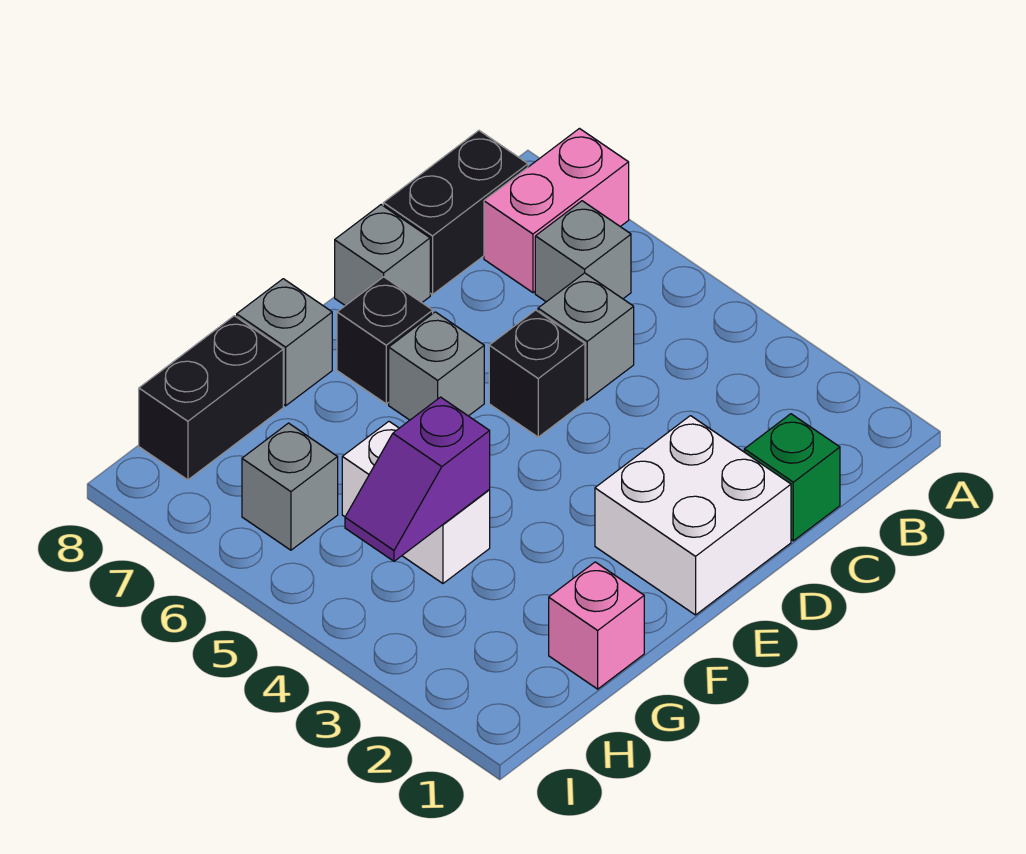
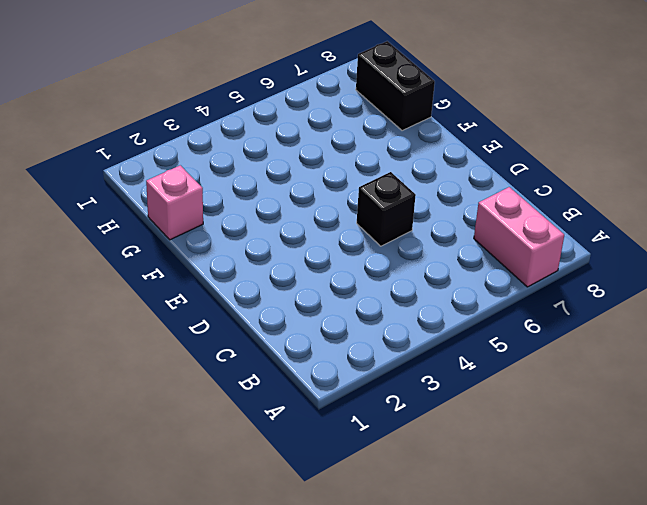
none -> grey brick B6 level 1
none -> black brick B8:C8 level 1
none -> green brick C1 level 1

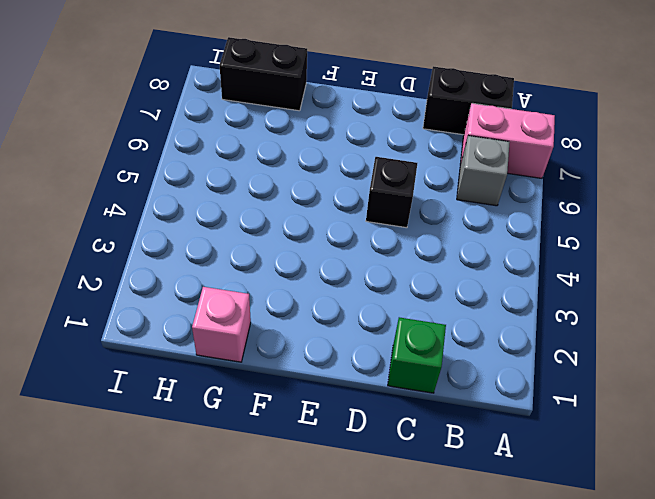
none -> grey brick C5 level 1
none -> white brick D1:E2 level 1
none -> grey brick D8 level 1

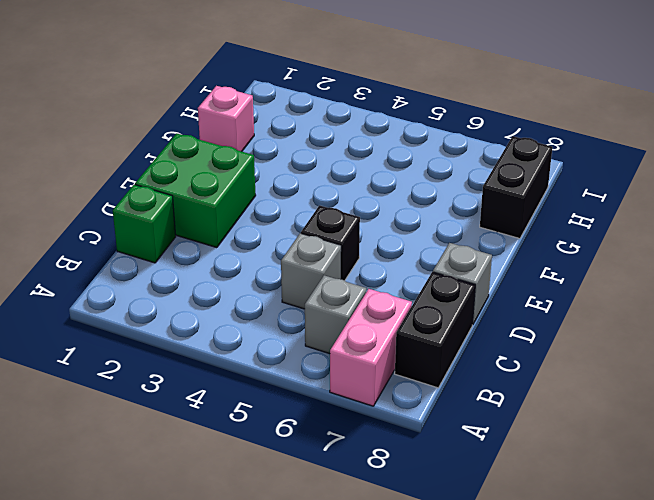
green brick D1:E2 level 1 -> white brick D1:E2 level 1
none -> grey brick E6 level 1
none -> black brick E7 level 1
none -> grey brick F8 level 1

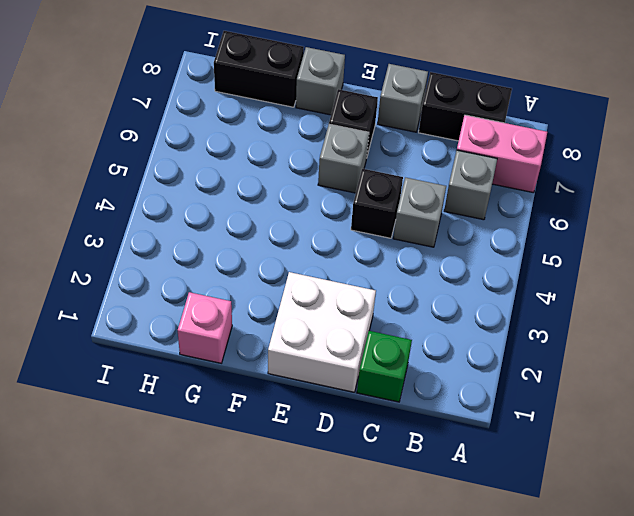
none -> white brick G4:G5 level 1
none -> grey brick H6 level 1
none -> purple slope G4:H4 level 2 top G

